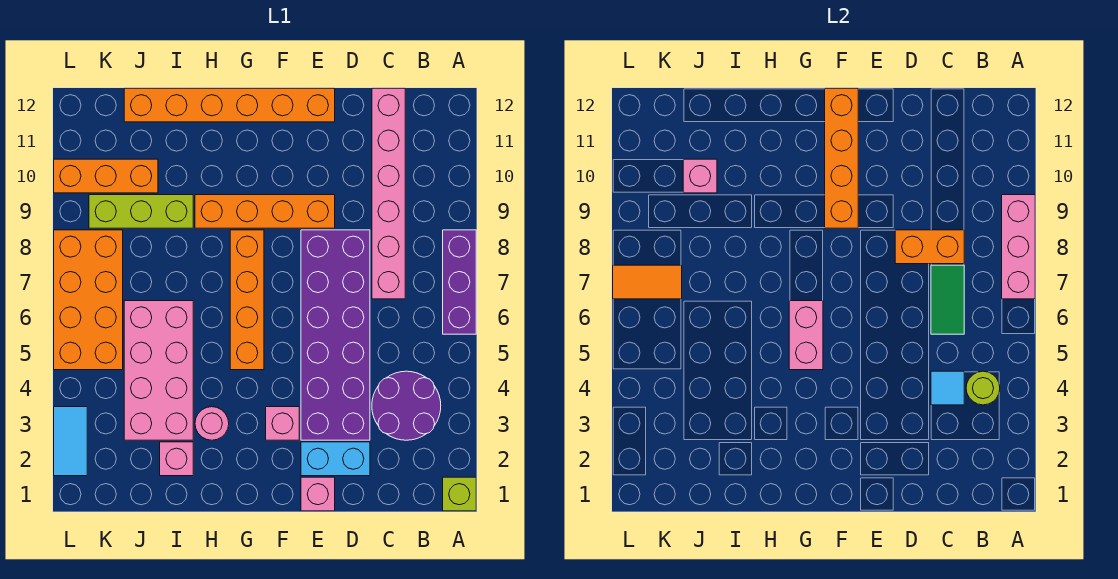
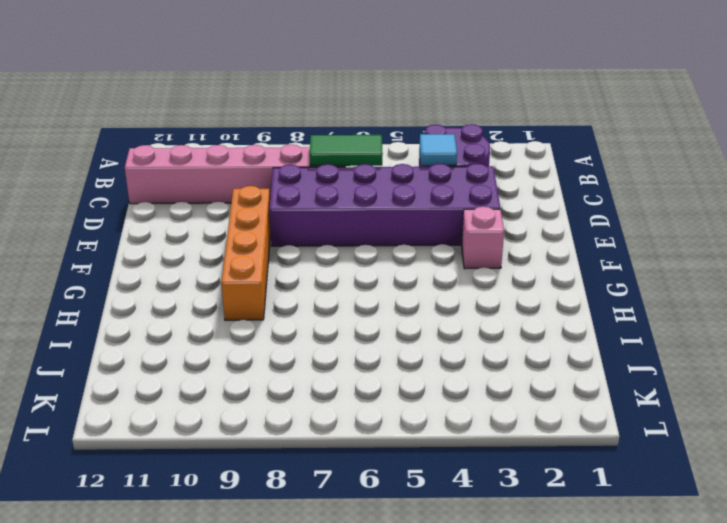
none -> lime brick A1 level 1
none -> purple brick A6:A8 level 1
none -> cyan brick D2:E2 level 1

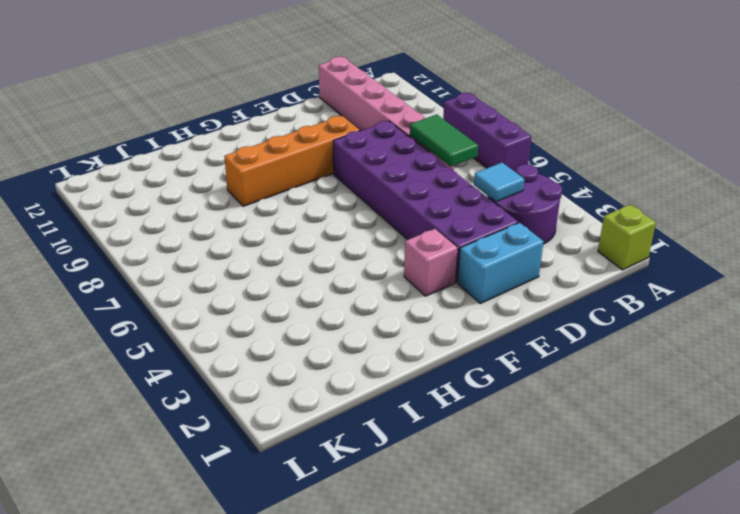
none -> pink brick E1 level 1
none -> orange brick E12:J12 level 1
none -> orange brick G5:G8 level 1

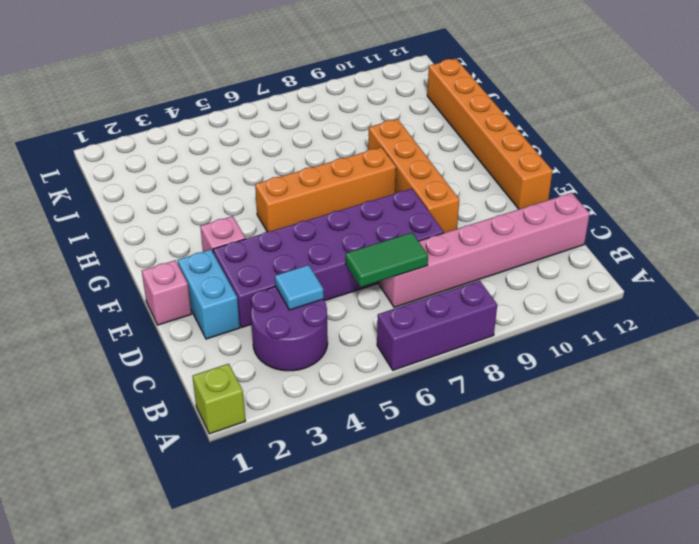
none -> pink round brick H3 level 1
none -> pink brick I2 level 1
none -> pink brick I3:J6 level 1

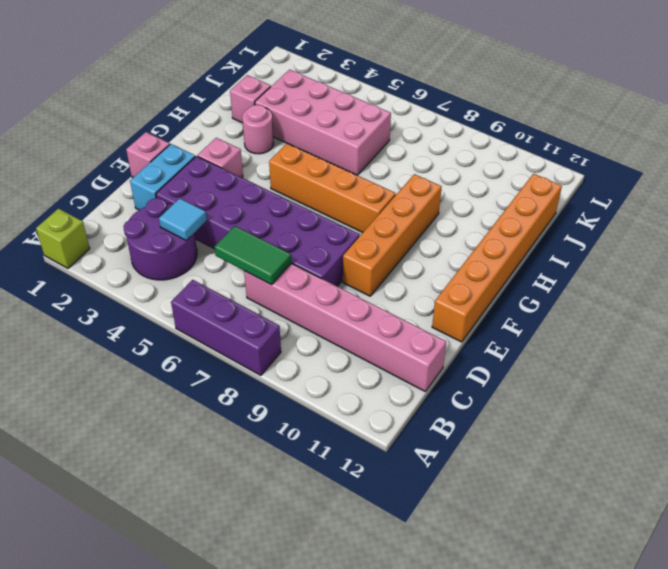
none -> lime brick I9:K9 level 1
none -> orange brick J10:L10 level 1
none -> orange brick K5:L8 level 1

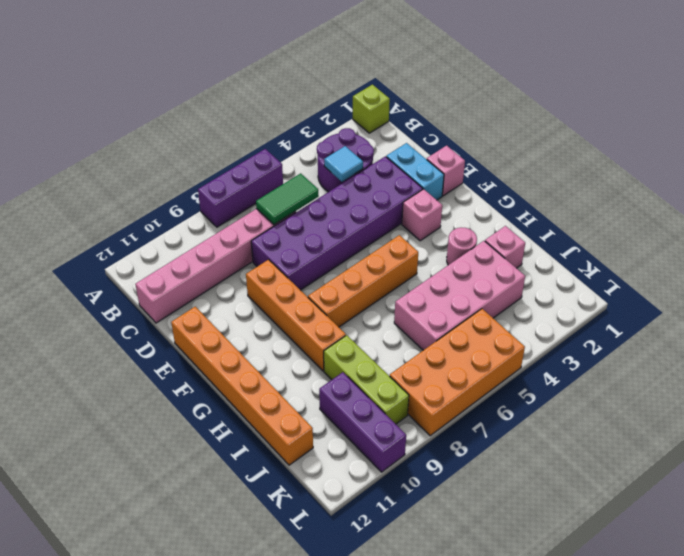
purple brick J10:L10 level 1 -> orange brick J10:L10 level 1
none -> cyan tile L2:L3 level 1
none -> pink brick A7:A9 level 2
none -> lime round brick B4 level 2

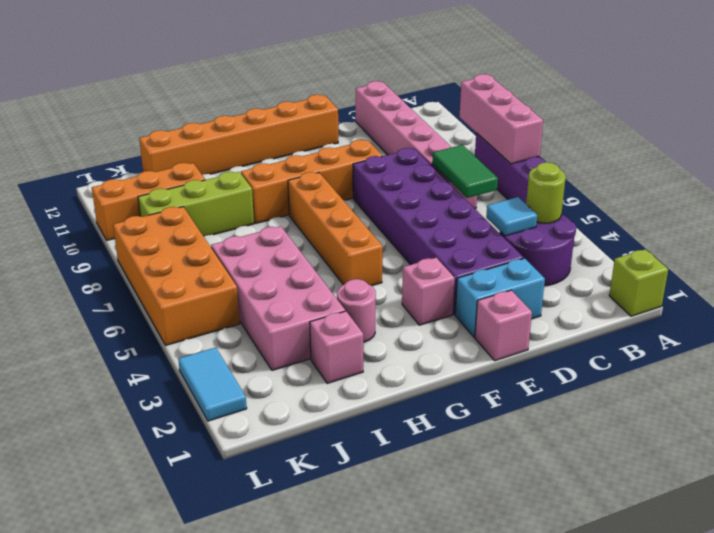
none -> orange brick C8:D8 level 2
none -> orange brick F9:F12 level 2
none -> pink brick G5:G6 level 2

